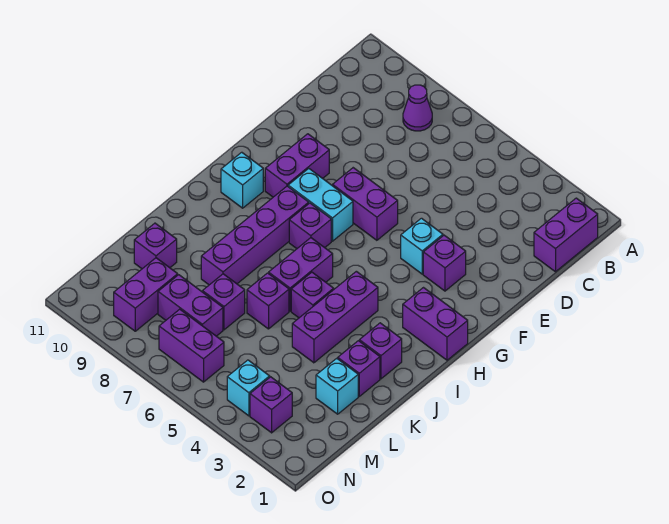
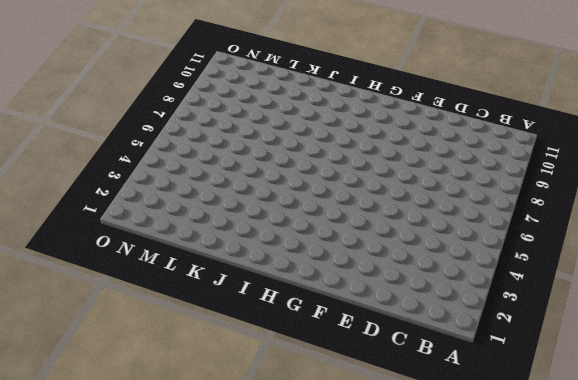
none -> purple brick B1:C1 level 1
none -> purple cone B8 level 1
none -> purple brick F3 level 1

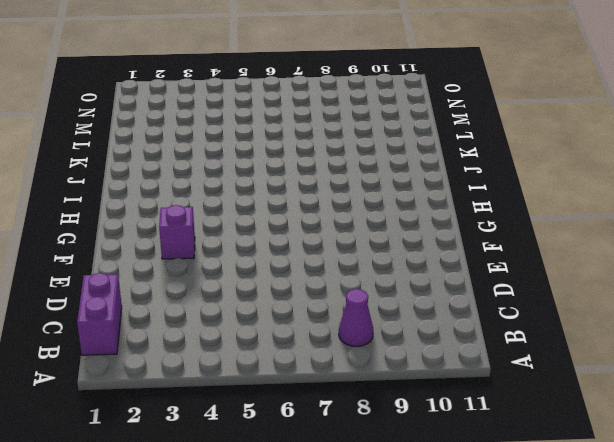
none -> cyan brick F4 level 1
none -> purple brick F6:F7 level 1
none -> purple brick F9:G9 level 1

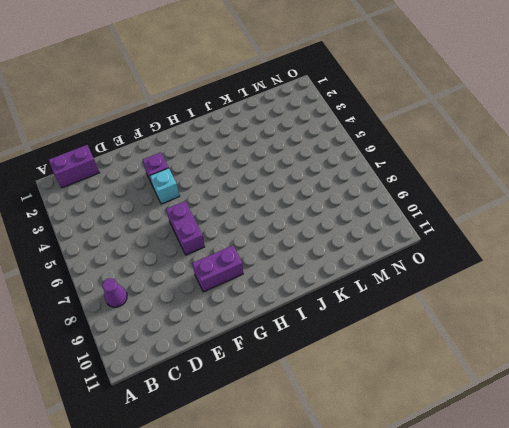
none -> cyan brick G7:G8 level 1
none -> purple brick H1:H2 level 1
none -> purple brick H7 level 1

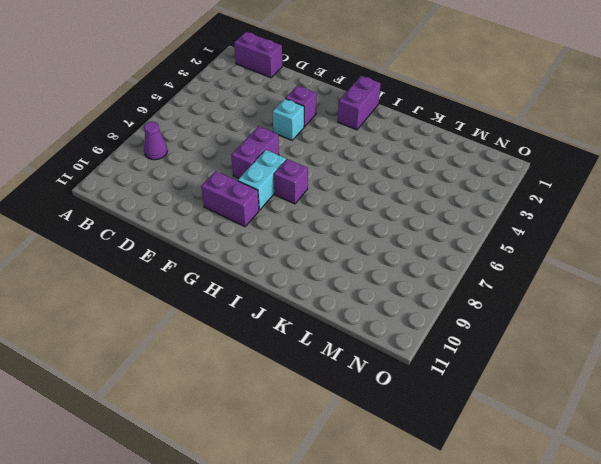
none -> purple brick H8:K8 level 1
none -> cyan brick H10 level 1
none -> purple brick I4:K4 level 1

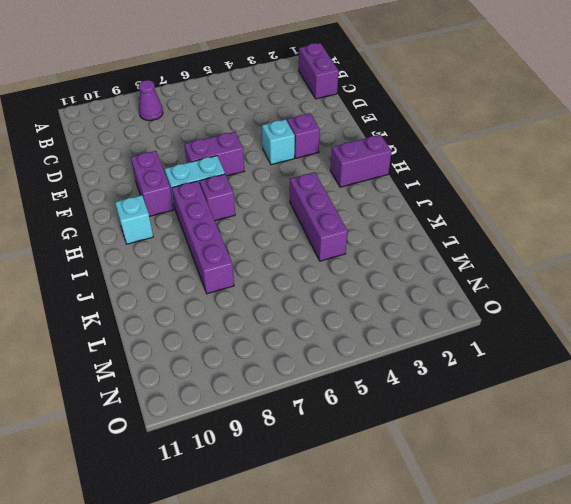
none -> purple brick I6:J6 level 1
none -> purple brick J2 level 1
none -> purple brick J5 level 1

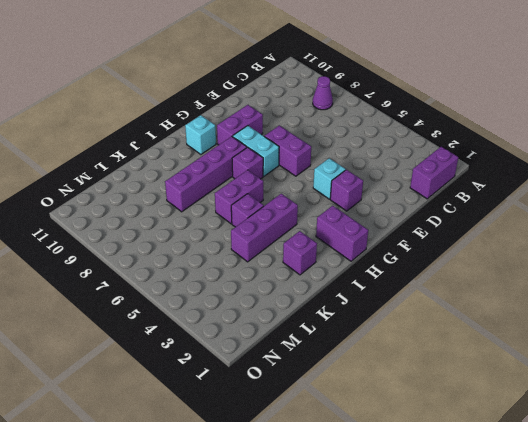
none -> purple brick K2 level 1
none -> purple brick K6 level 1
none -> cyan brick L2 level 1

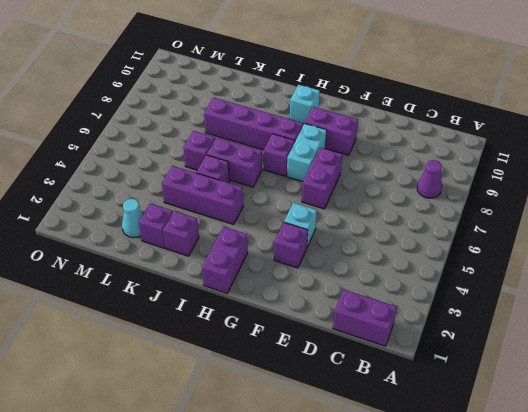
cyan cone L2 level 1 -> cyan brick L2 level 1
none -> purple brick L7 level 1
none -> purple brick L10 level 1
none -> purple brick M7:M8 level 1

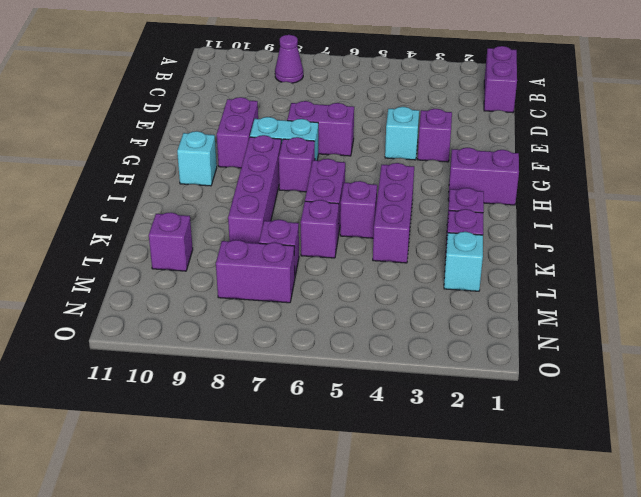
none -> purple brick M9:N9 level 1
none -> purple brick N3 level 1
none -> cyan brick N4 level 1

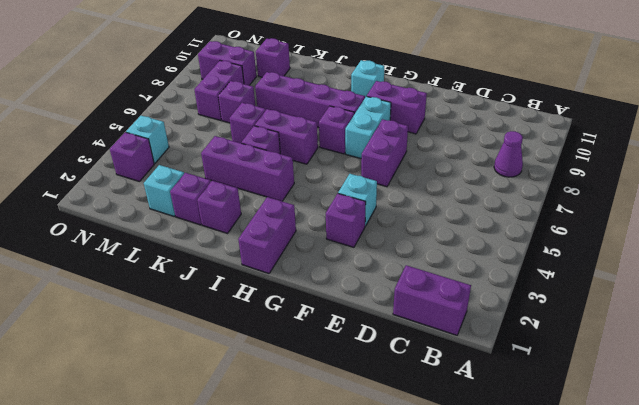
none -> purple brick N6:N7 level 1

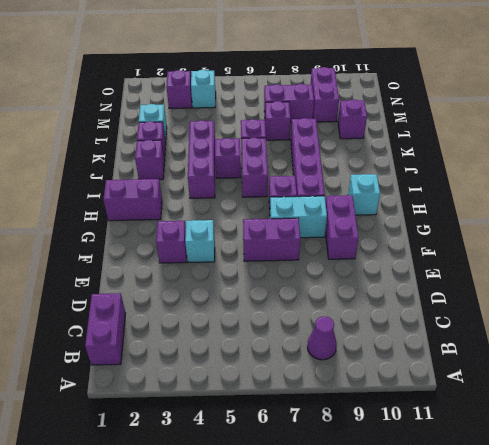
none -> purple brick N6:N7 level 1

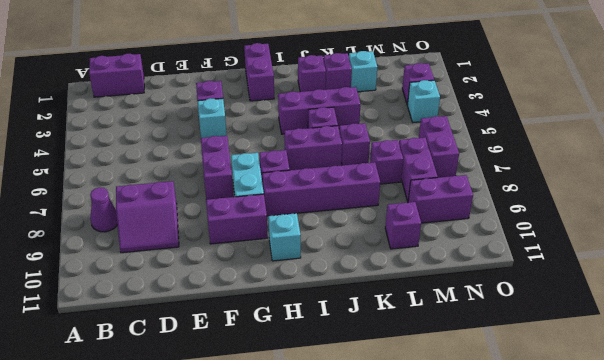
purple slope C8:D9 level 1 top 8 -> none

